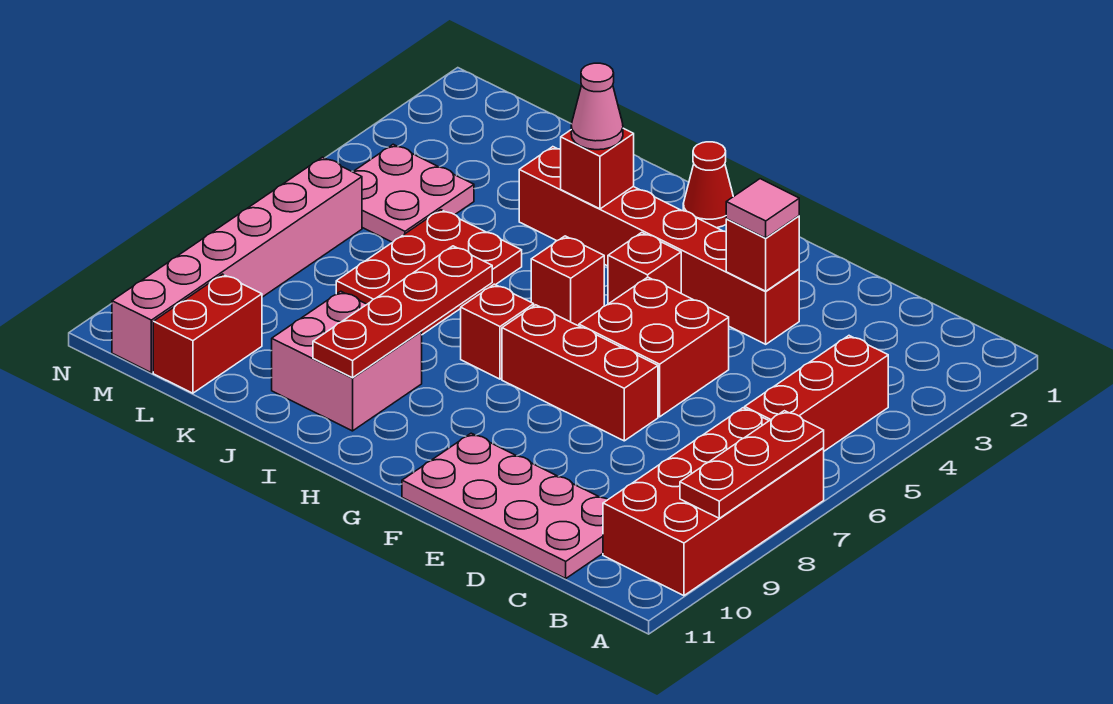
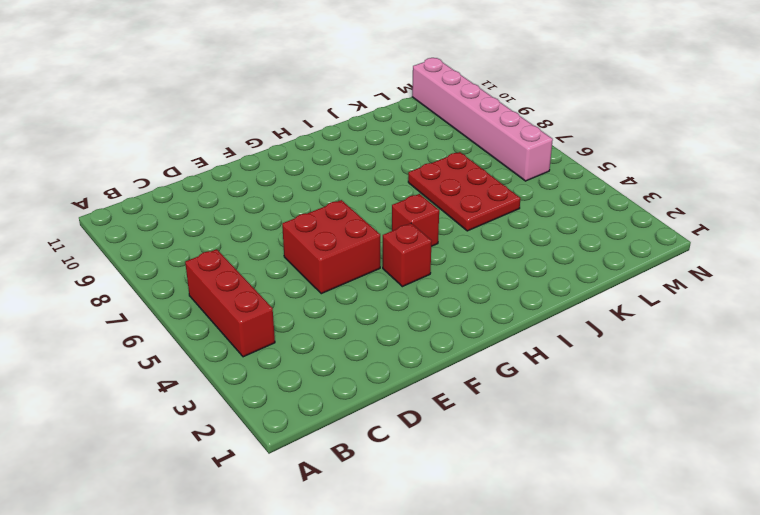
none -> red brick A7:B10 level 1
none -> pink plate C10:F11 level 1
none -> red brick E3:J3 level 1

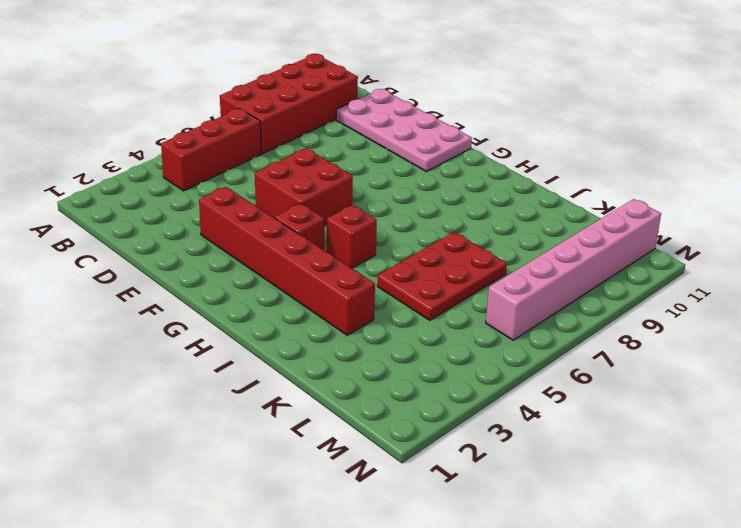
none -> red brick E7:G7 level 1
none -> red cone H1 level 1
none -> red brick H7 level 1

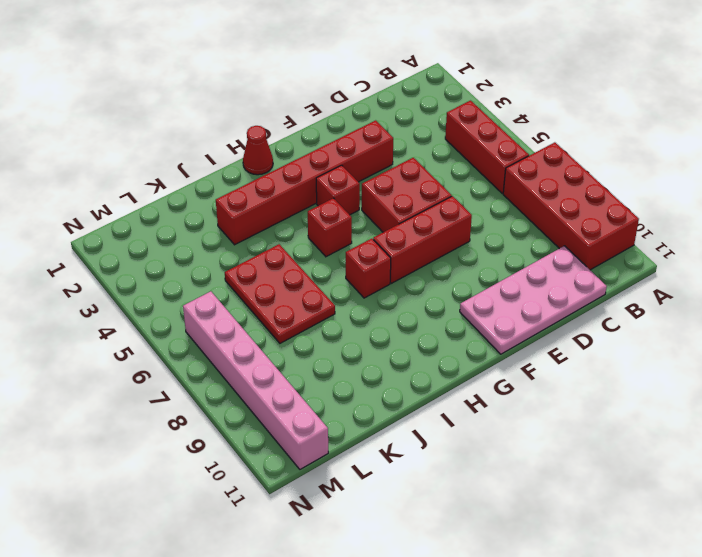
none -> pink brick I9:J10 level 1
none -> pink plate L4:M5 level 1
none -> red brick L10:L11 level 1

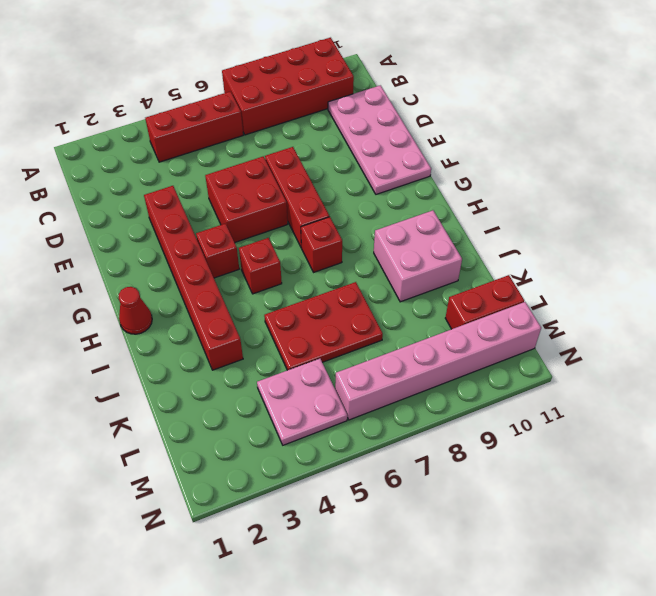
none -> red plate A7:A9 level 2
none -> red brick E3 level 2
none -> red brick I3 level 2

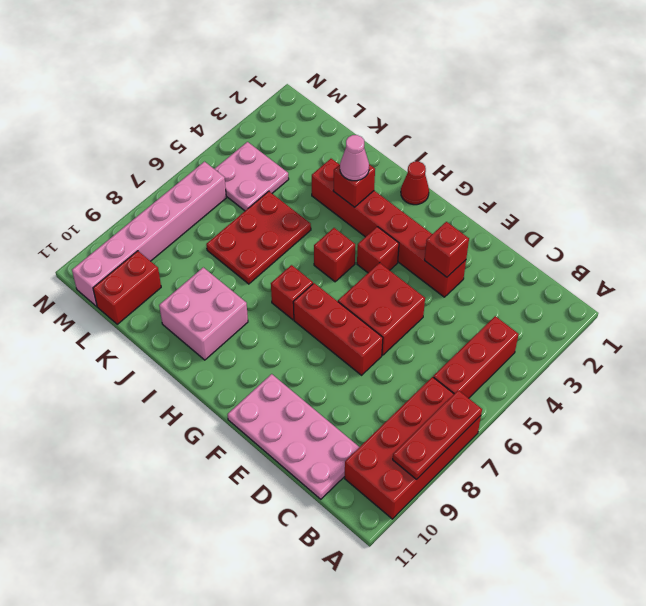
none -> red plate I7:I10 level 2
none -> pink tile E3 level 3

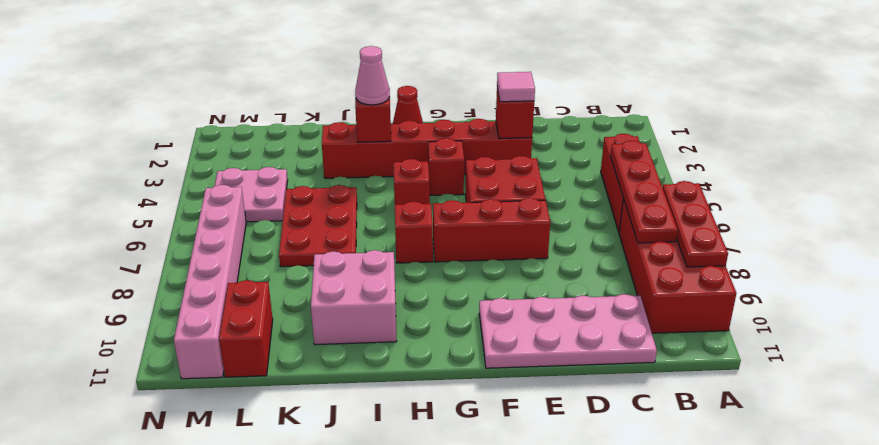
red plate B5:B8 level 2 -> red plate I7:I10 level 2

